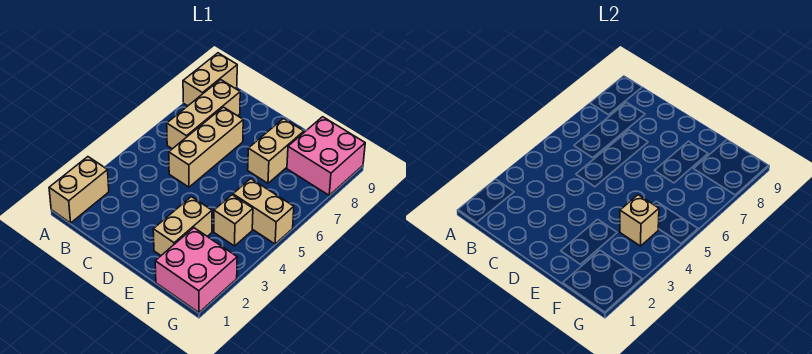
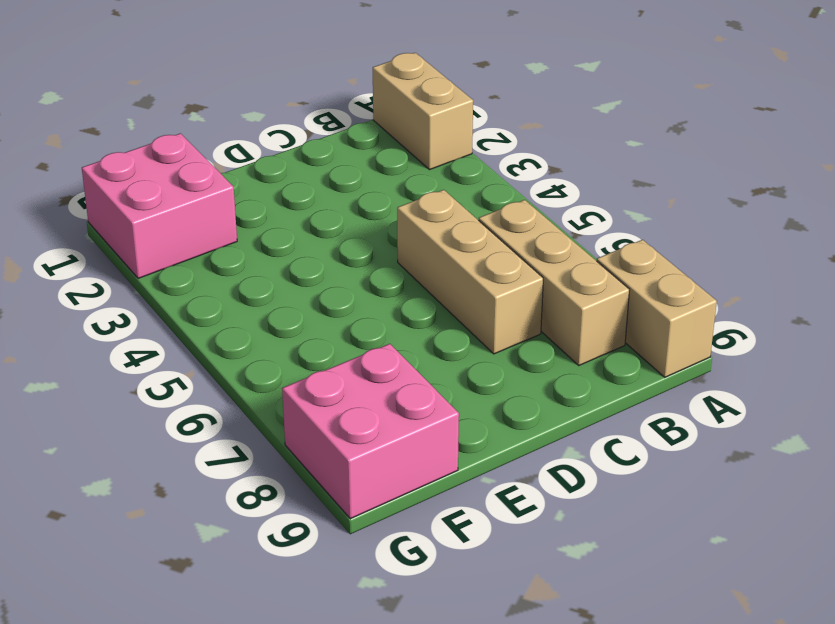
none -> tan brick E2:E3 level 1
none -> tan brick E7:E8 level 1

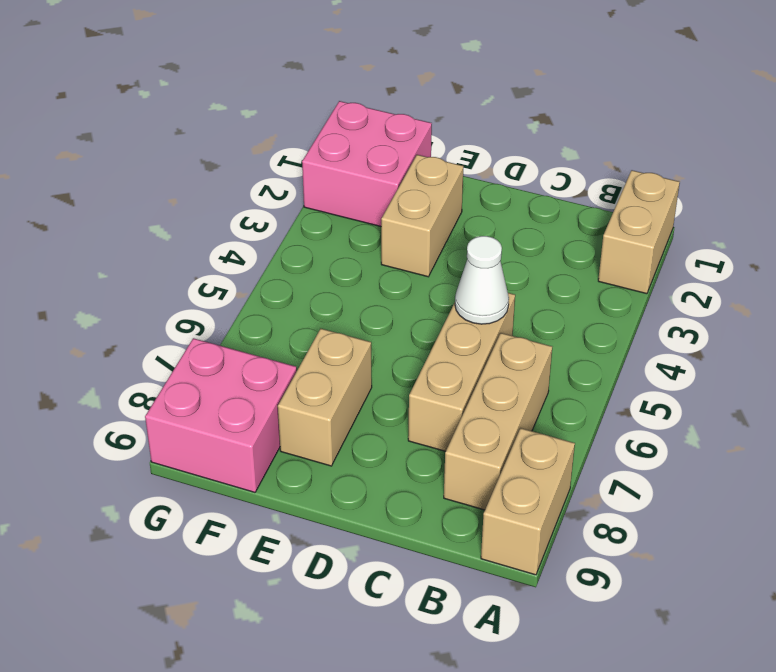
white cone C5 level 2 -> none
none -> tan brick F4 level 1
none -> tan brick F5:G5 level 1

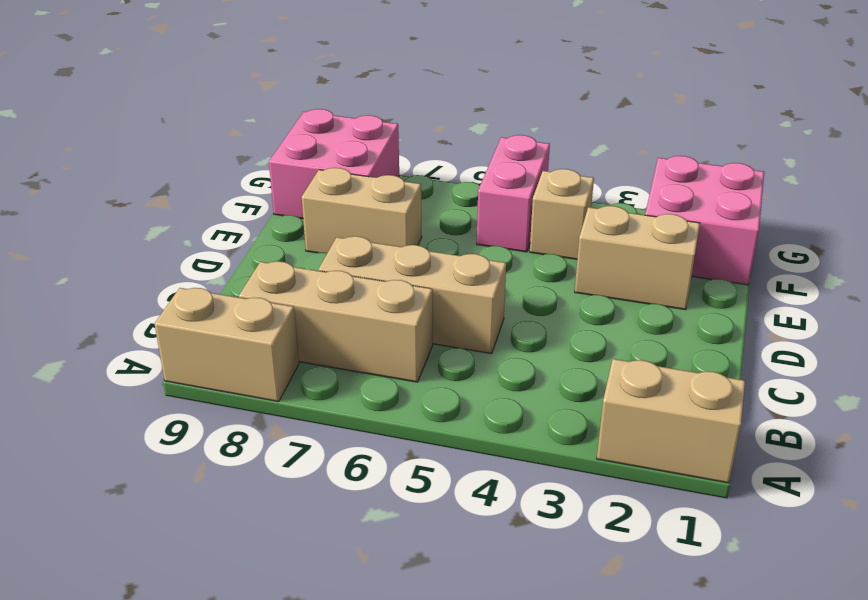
pink brick F5:G5 level 1 -> tan brick F5:G5 level 1
none -> tan brick F4 level 2

